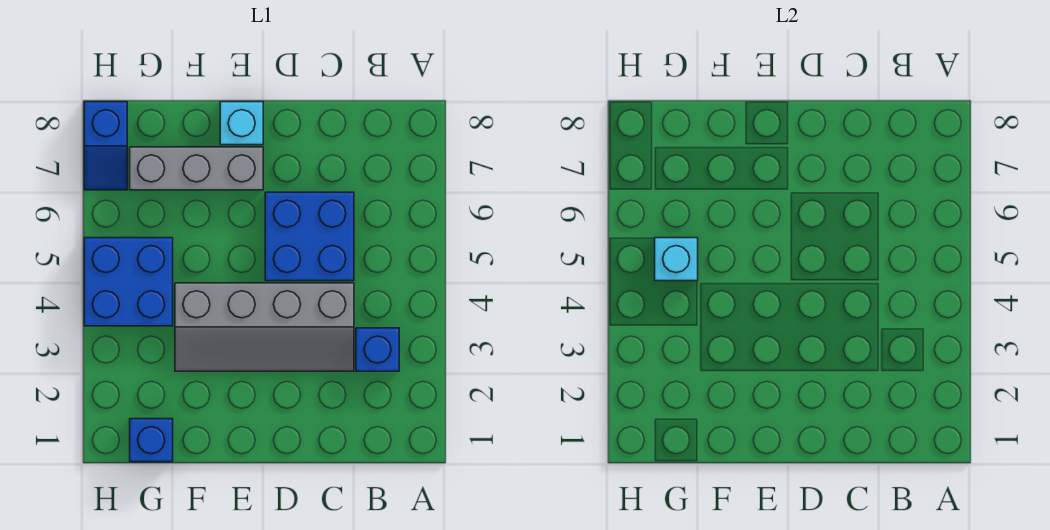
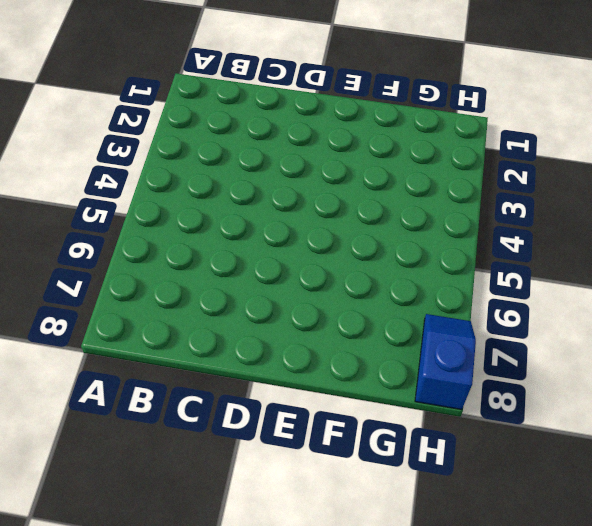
none -> blue brick B3 level 1
none -> grey slope C3:F4 level 1 top 4

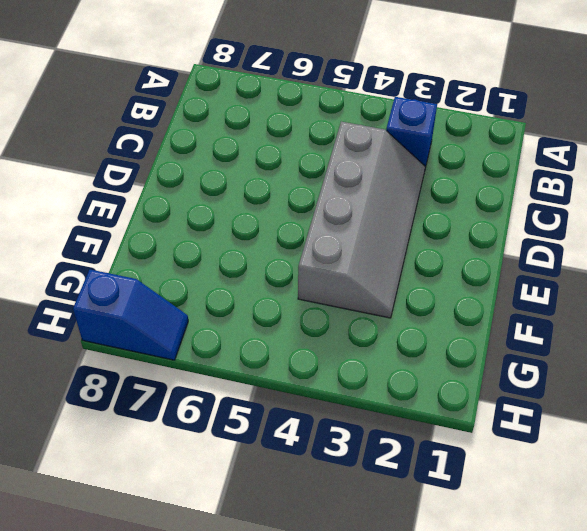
none -> blue brick C5:D6 level 1
none -> grey brick E7:G7 level 1

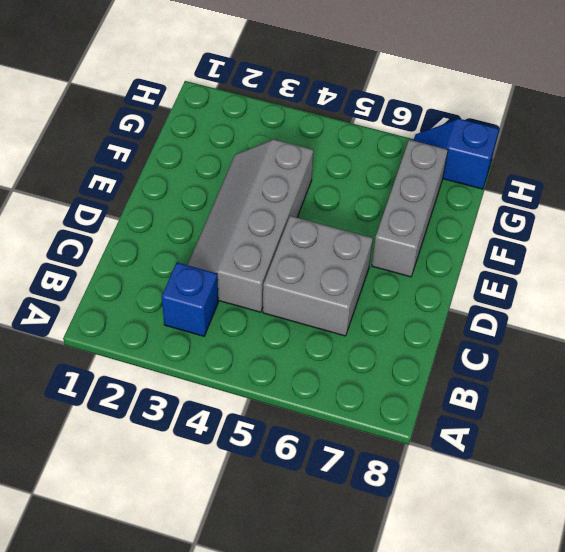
grey brick C5:D6 level 1 -> blue brick C5:D6 level 1
none -> cyan brick E8 level 1
none -> blue brick G1 level 1

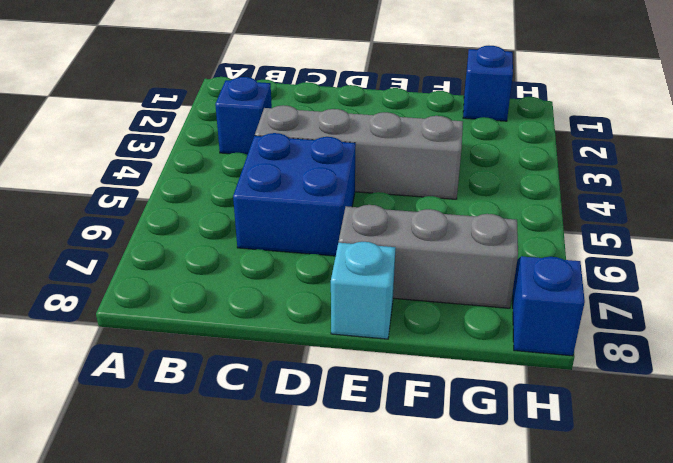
none -> blue brick G4:H5 level 1
none -> cyan brick G5 level 2

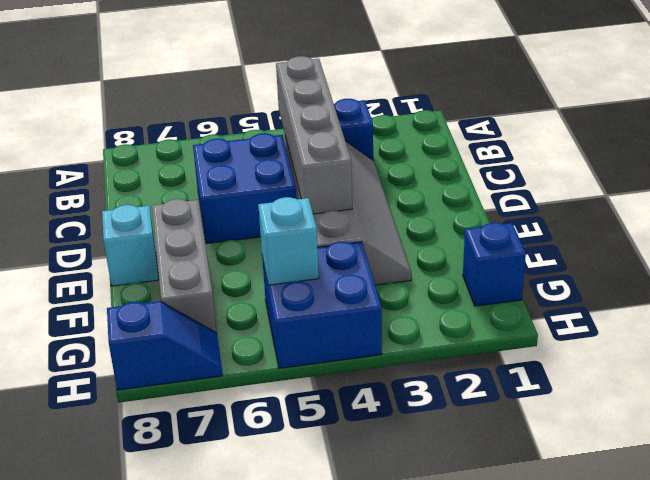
grey brick B4:E4 level 2 -> none

